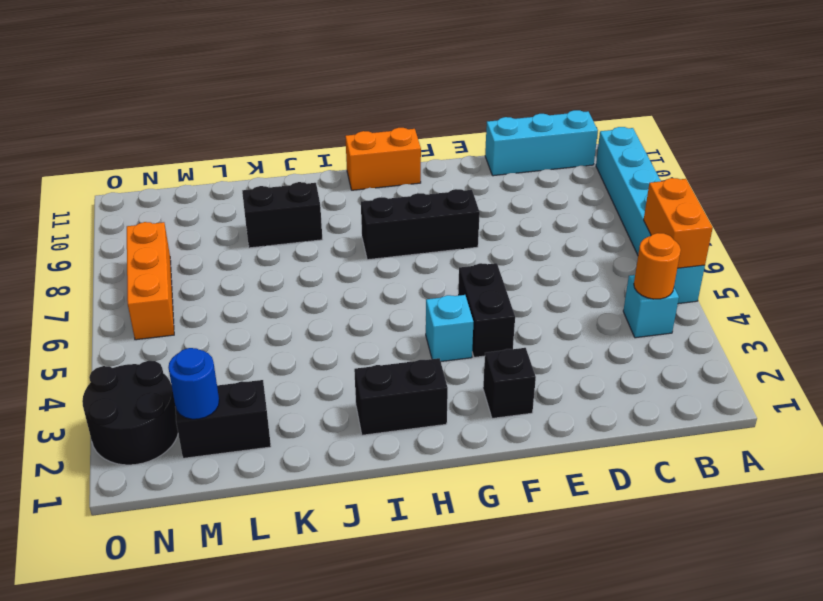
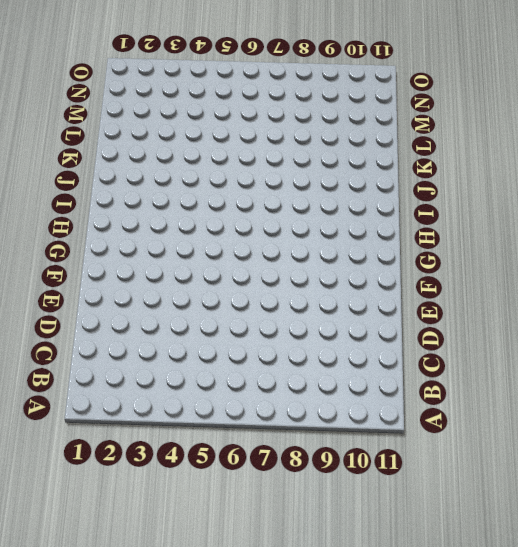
none -> cyan brick A5:A10 level 1
none -> cyan brick B4 level 1
none -> cyan brick B11:D11 level 1

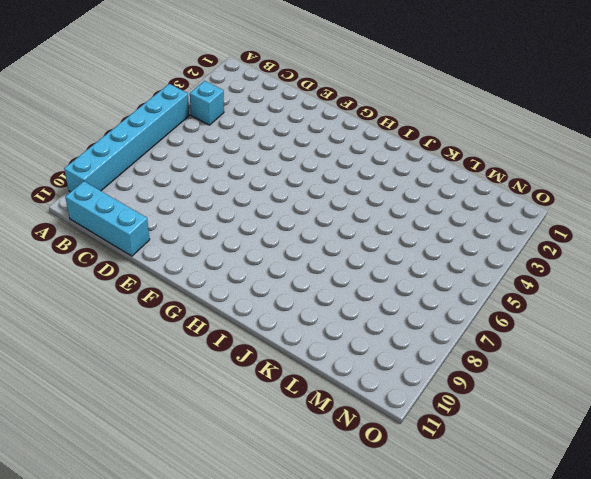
none -> black brick F2 level 1
none -> black brick F4:F5 level 1
none -> black brick F8:H8 level 1

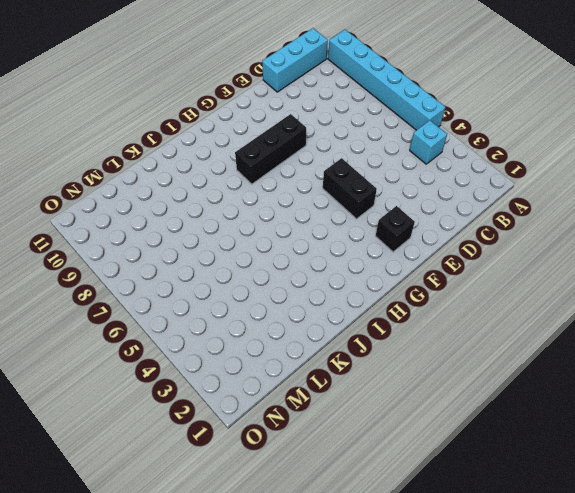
none -> cyan brick G4 level 1
none -> orange brick G11:H11 level 1
none -> black brick H2:I2 level 1

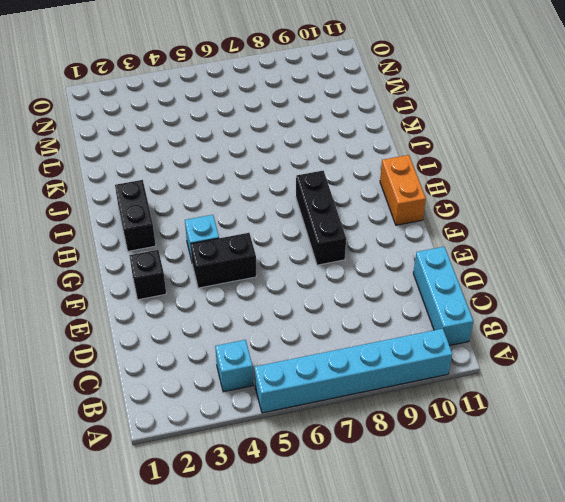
none -> black brick J9:K9 level 1
none -> black brick L2:M2 level 1
none -> black round brick N2:O3 level 1

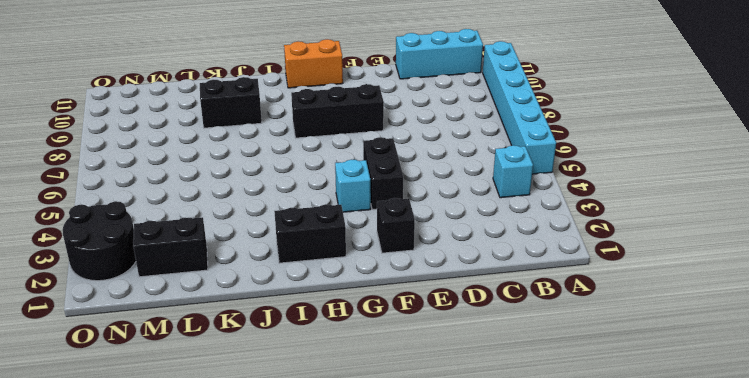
none -> orange brick N6:N8 level 1
none -> orange brick A5:A6 level 2
none -> orange round brick B4 level 2

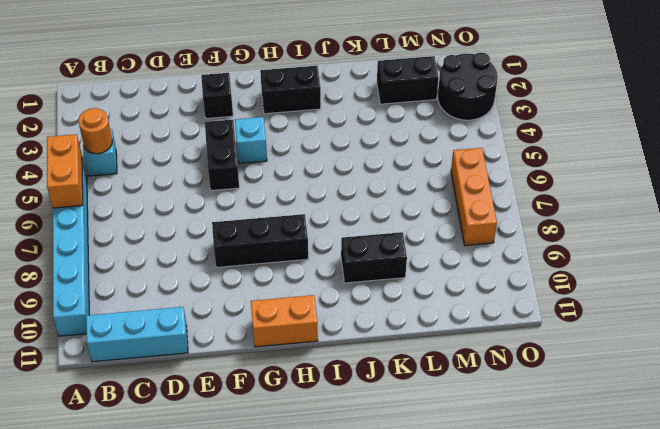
none -> blue round brick M2 level 2

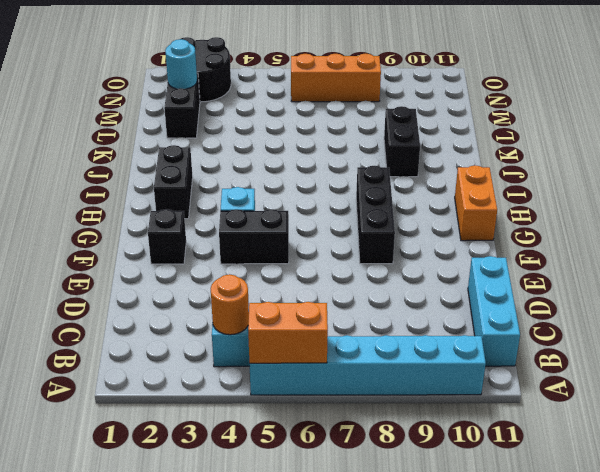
cyan round brick M2 level 2 -> blue round brick M2 level 2

